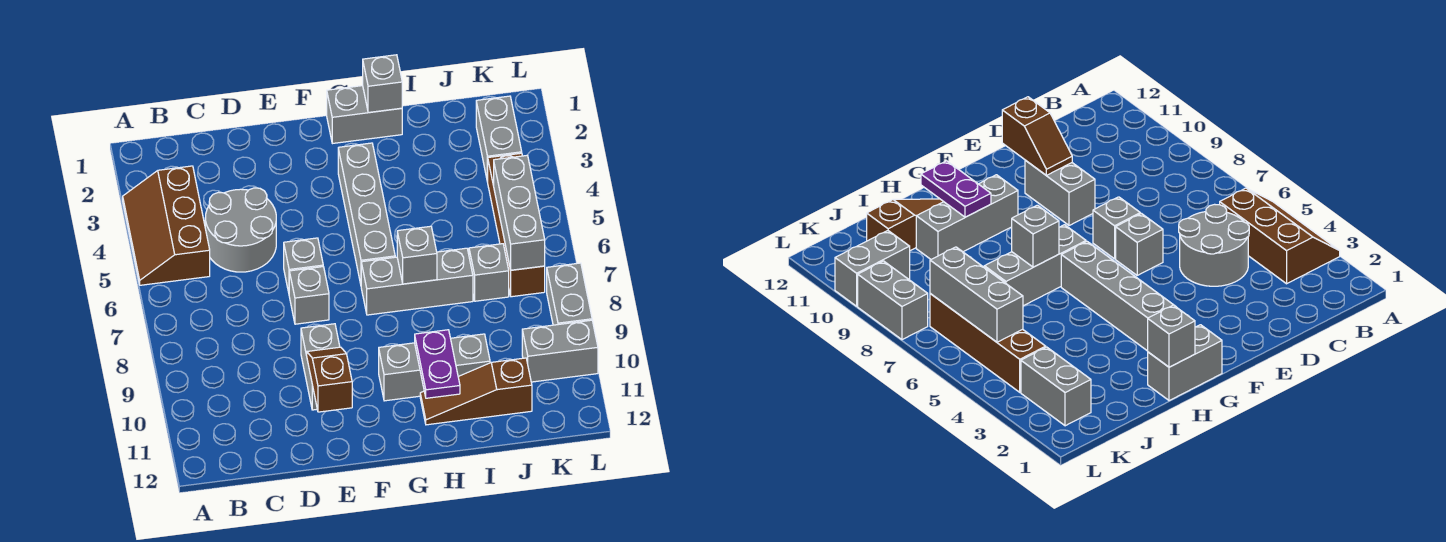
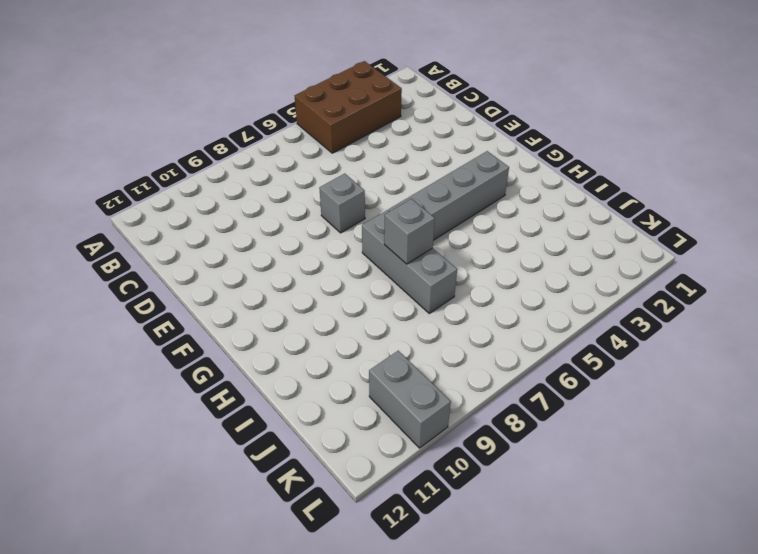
brown brick A3:B5 level 1 -> brown slope A3:B5 level 1 top B
none -> grey round brick C4:D5 level 1
none -> grey brick E6 level 1
none -> grey brick E9:E10 level 1

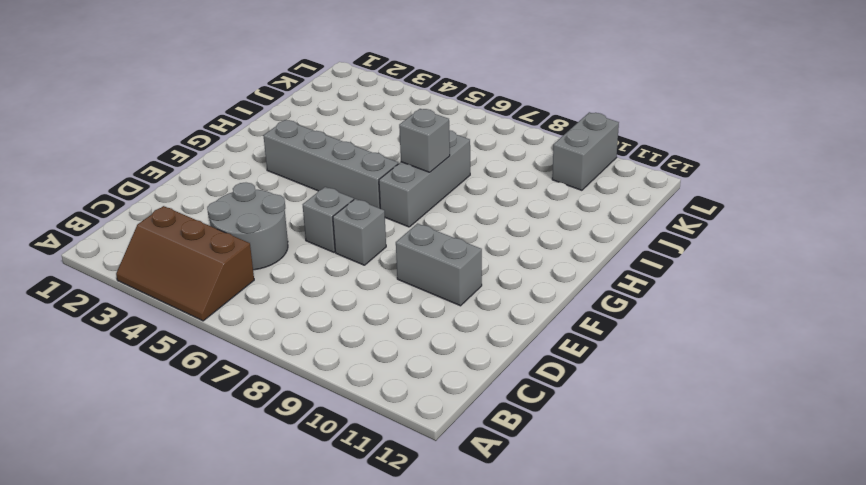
none -> grey brick G1:H1 level 1
none -> grey brick G10:I10 level 1
none -> brown slope H11:J11 level 1 top J

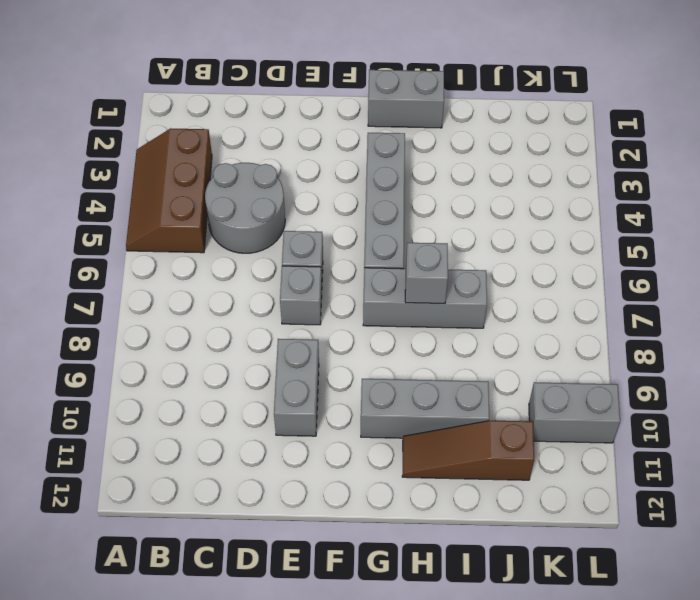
none -> grey brick J7 level 1
none -> grey brick K2:K3 level 1
none -> brown brick K4:K7 level 1

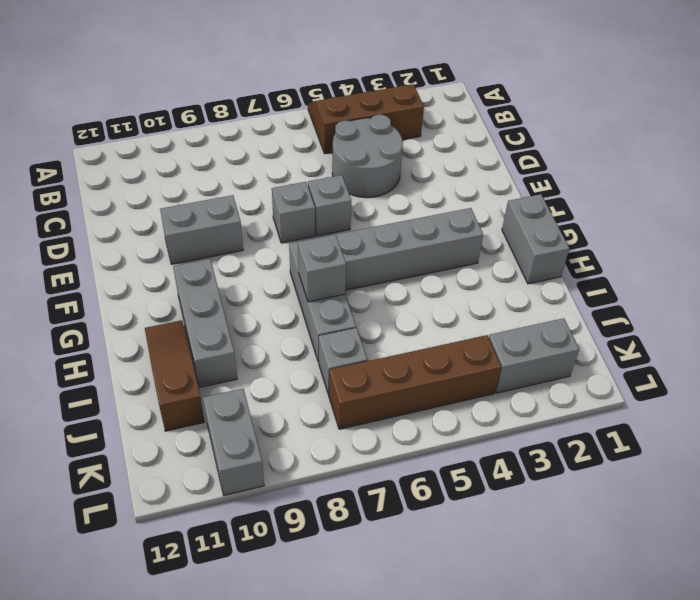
none -> grey brick L8:L9 level 1
none -> brown slope E10:E11 level 2 top 11
none -> grey brick H1 level 2

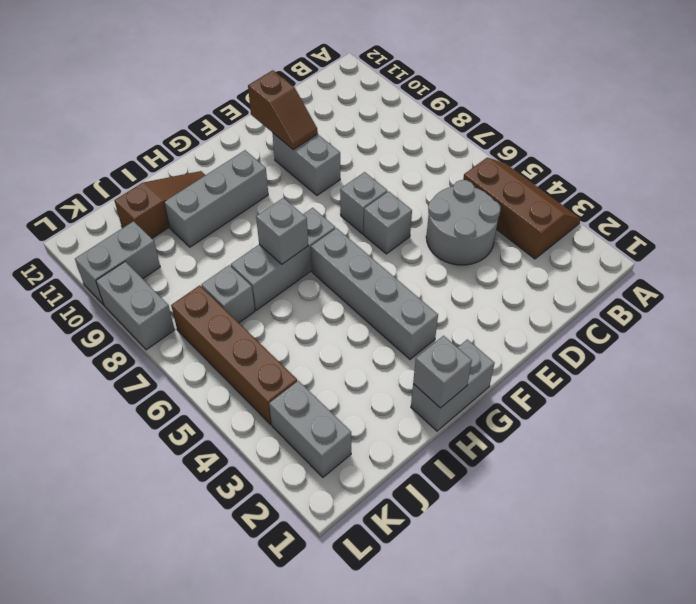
none -> purple plate H10:H11 level 2
none -> grey brick K5:K7 level 2

